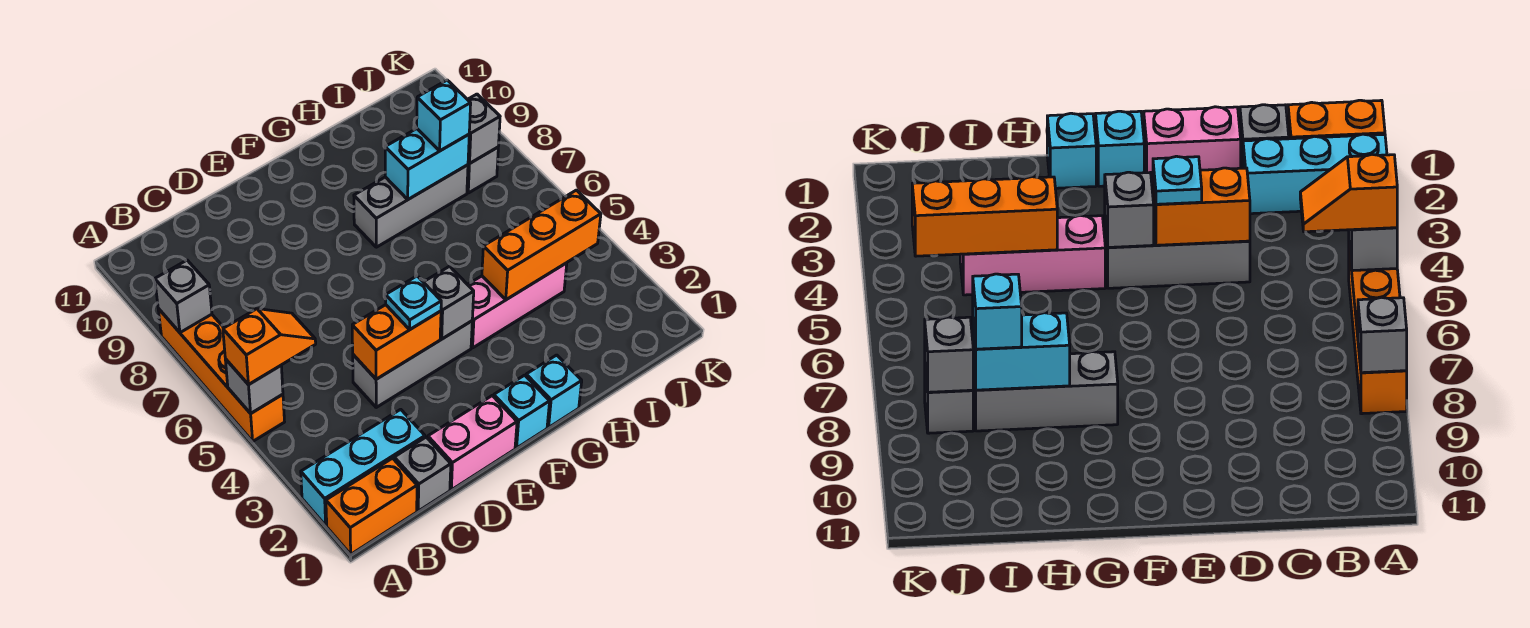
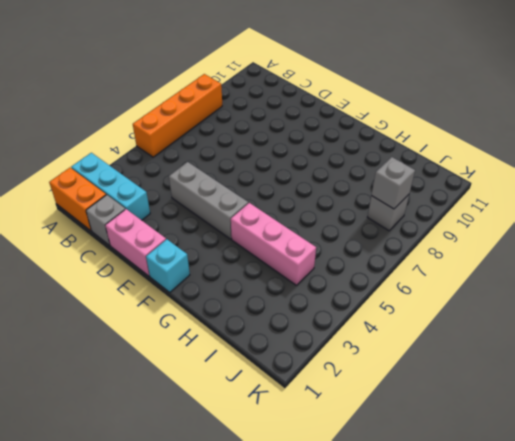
none -> cyan brick G1 level 1
none -> grey brick G8:I8 level 1
none -> grey brick A5 level 2

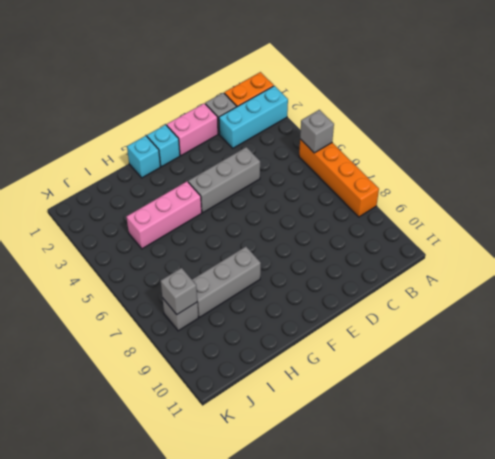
none -> grey brick A8 level 2
none -> orange brick D4:E4 level 2
none -> grey brick F4 level 2

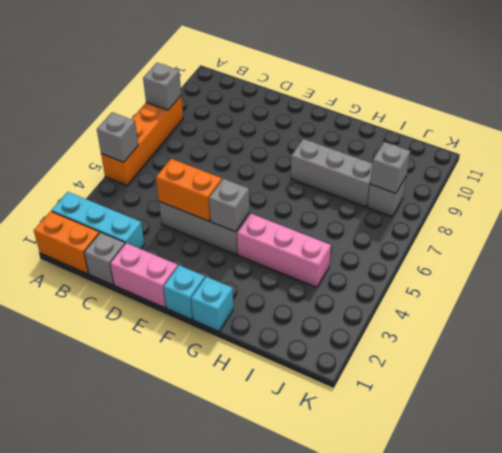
none -> orange brick H4:J4 level 2
none -> cyan brick H8:I8 level 2
none -> orange slope A5:B5 level 3 top A

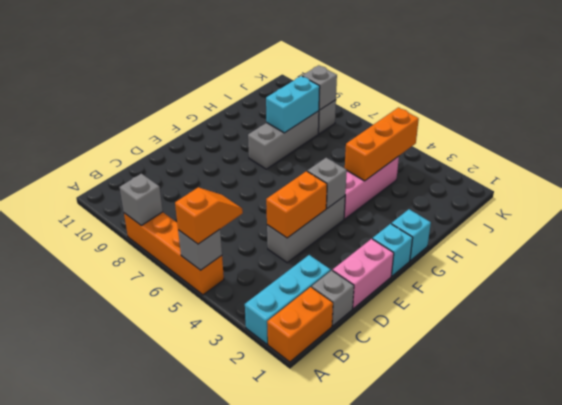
none -> cyan plate E4 level 3
none -> cyan brick I8 level 3

